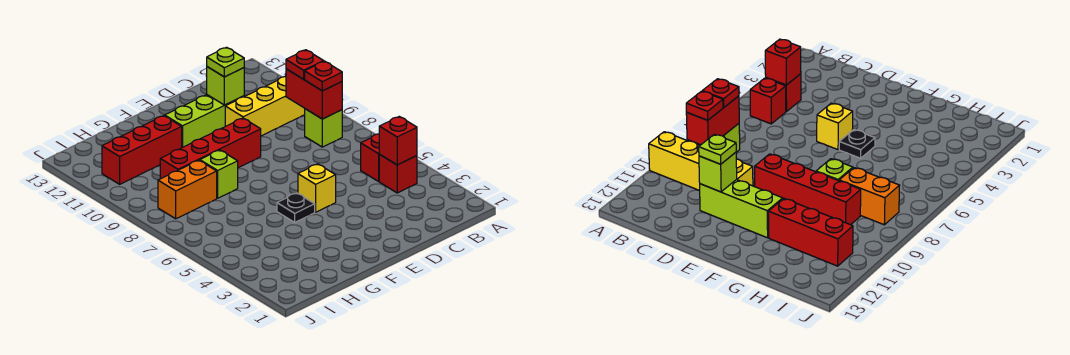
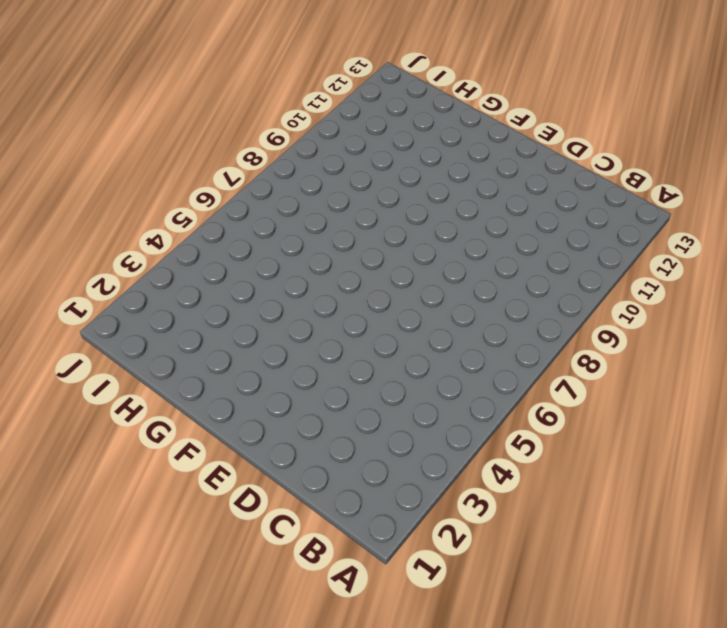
none -> yellow brick A10:D10 level 1
none -> red brick B4 level 1
none -> red brick B5 level 1

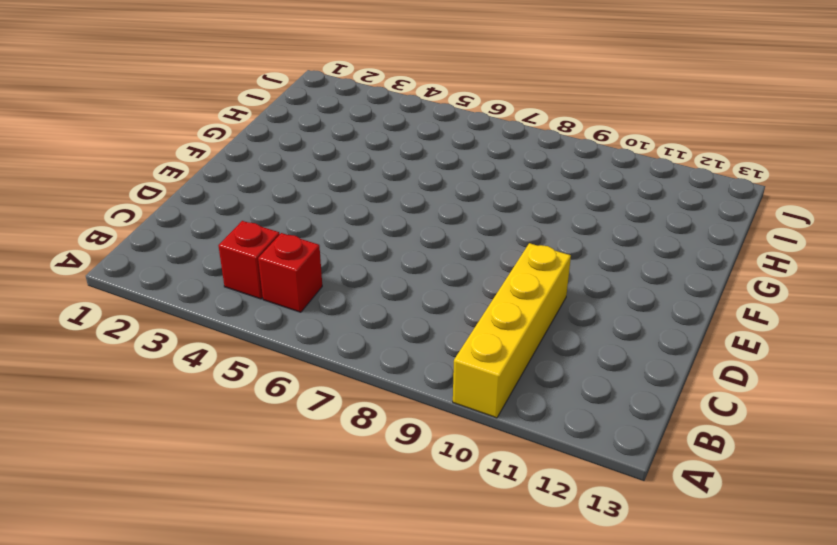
none -> lime brick B8 level 1
none -> lime brick D11:F11 level 1
none -> yellow brick E5 level 1

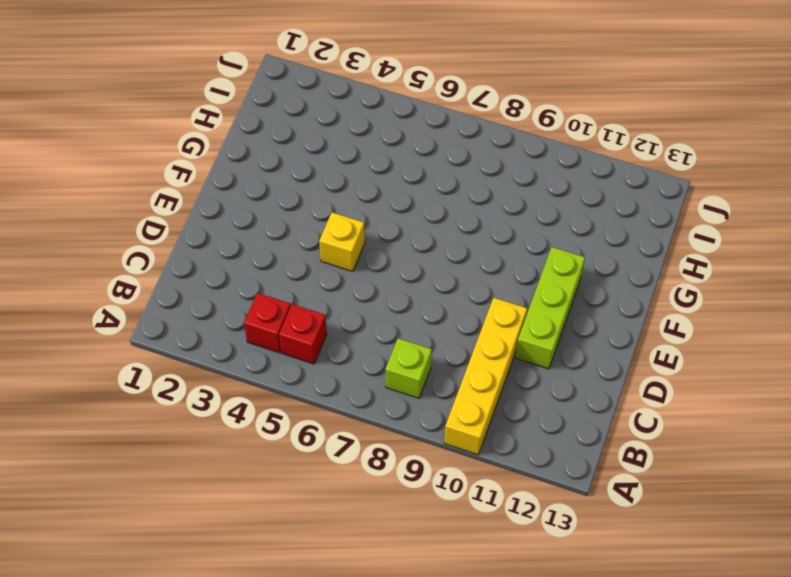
none -> red brick E9:H9 level 1
none -> black plate F5 level 1
none -> lime brick G8 level 1

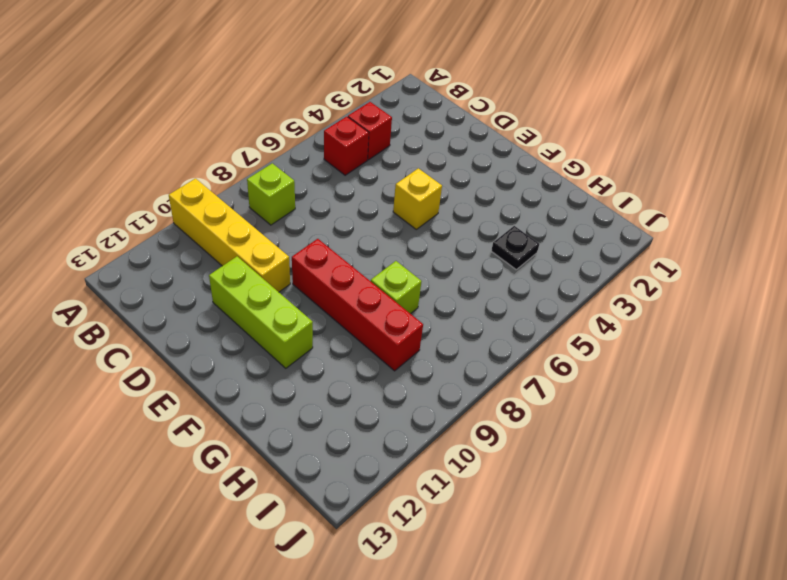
black plate H4 level 1 -> black plate F5 level 1
none -> red brick G11:I11 level 1
none -> orange brick H8:I8 level 1
none -> red brick B4 level 2

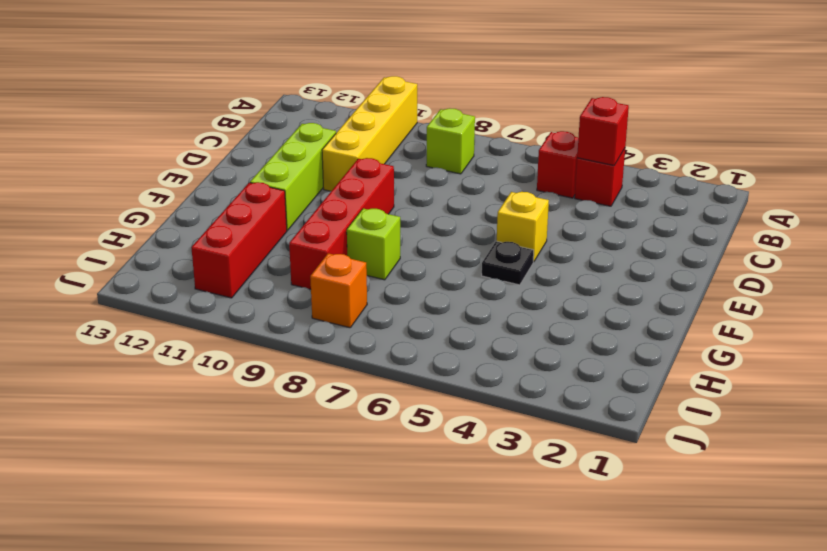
orange brick I8 level 1 -> orange brick H8:I8 level 1
none -> red brick B8:B9 level 2
none -> lime brick D11 level 2
none -> red plate B8 level 3

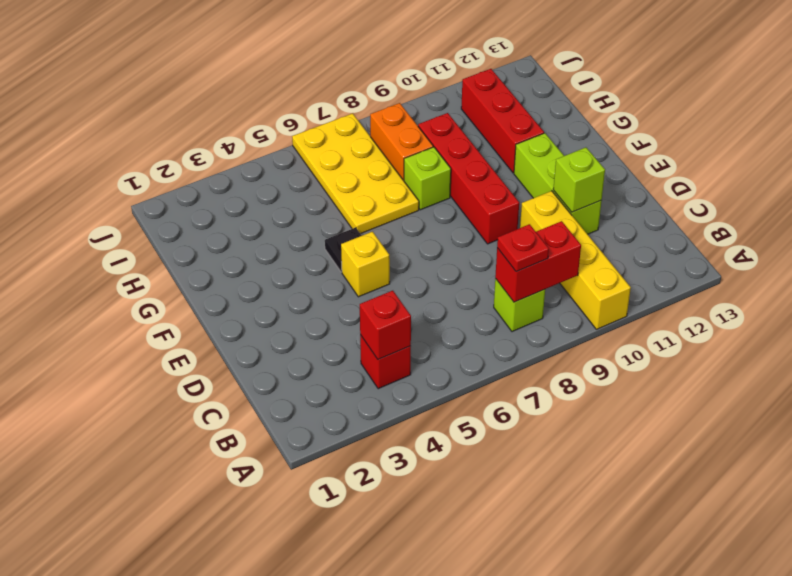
yellow plate G6:J7 level 1 -> none
none -> red brick B5 level 1
none -> red plate B9 level 3
none -> lime plate D11 level 3

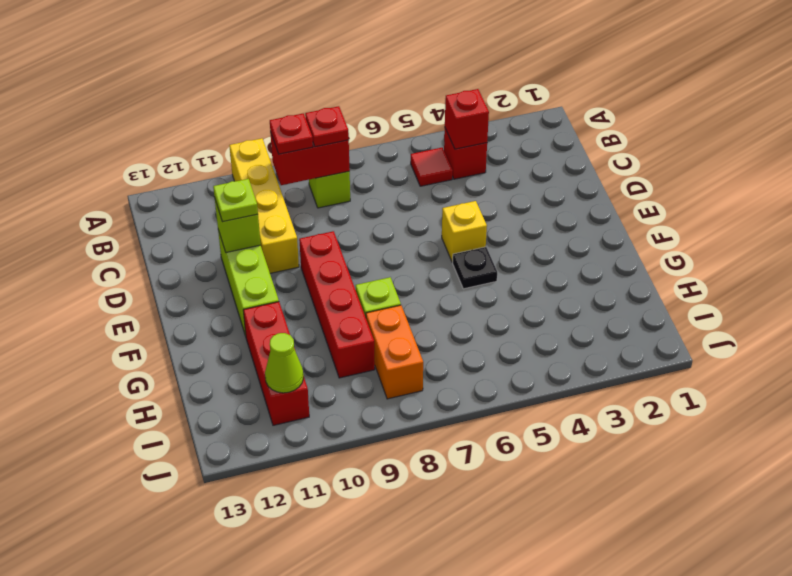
red tile B5 level 1 -> red brick B5 level 1
lime cone I11 level 2 -> none

